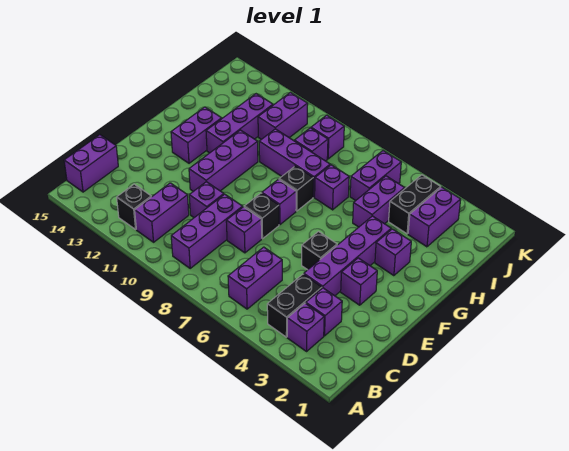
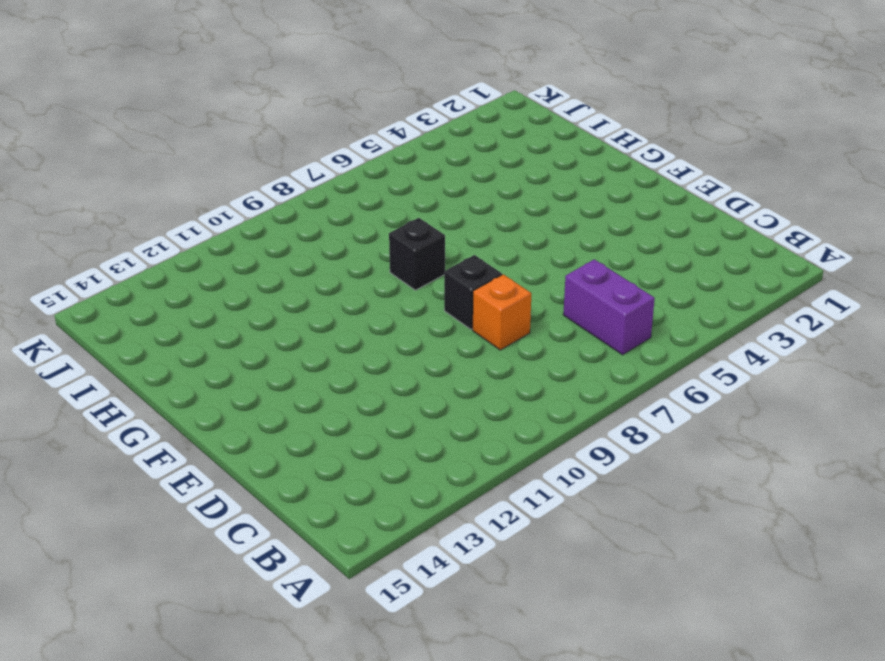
orange brick D8 level 1 -> purple brick D8 level 1
none -> purple brick B3 level 1
none -> black brick B4:C4 level 1
none -> purple brick B9:D9 level 1

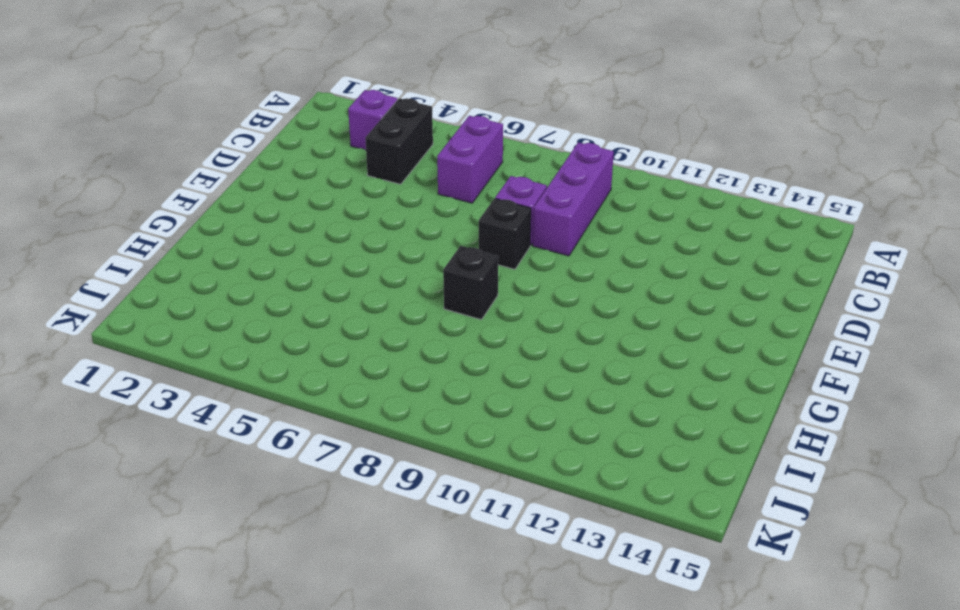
none -> purple brick B11:C11 level 1
none -> black brick B12 level 1
none -> purple brick B15:C15 level 1

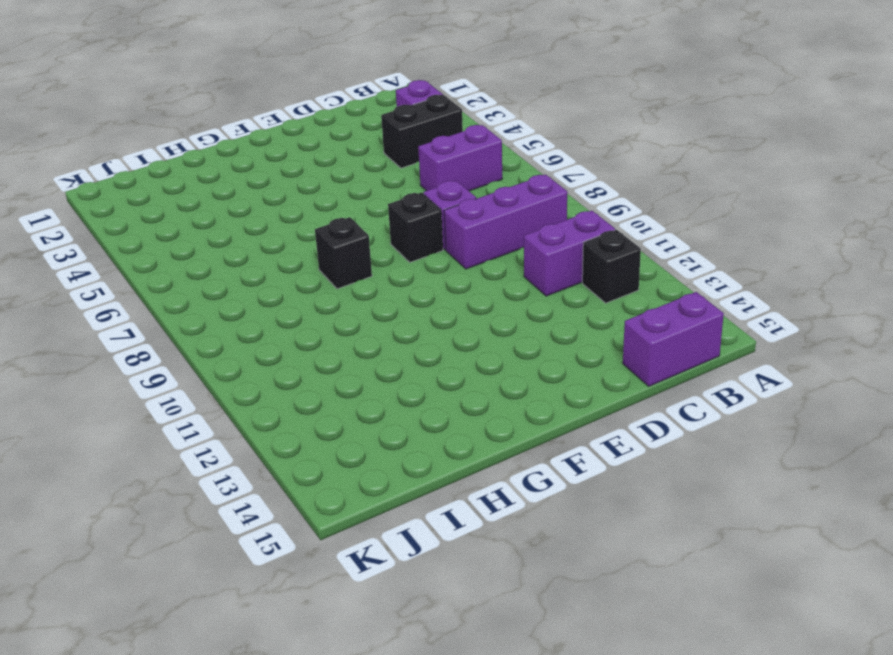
none -> purple brick C3 level 1
none -> purple brick D4:G4 level 1
none -> purple brick D10 level 1

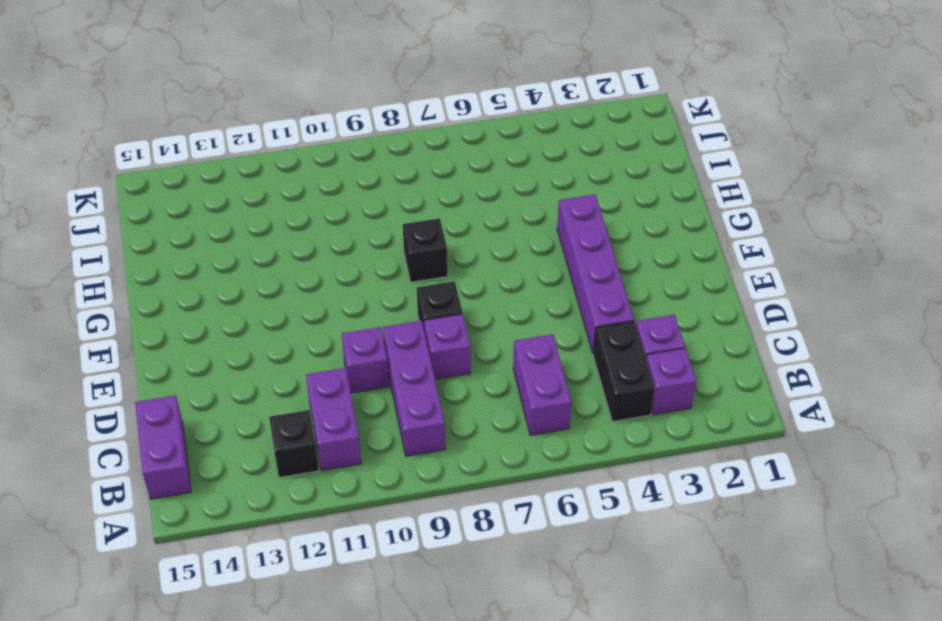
none -> purple brick E3 level 1
none -> black brick E5 level 1
none -> purple brick E11:G11 level 1

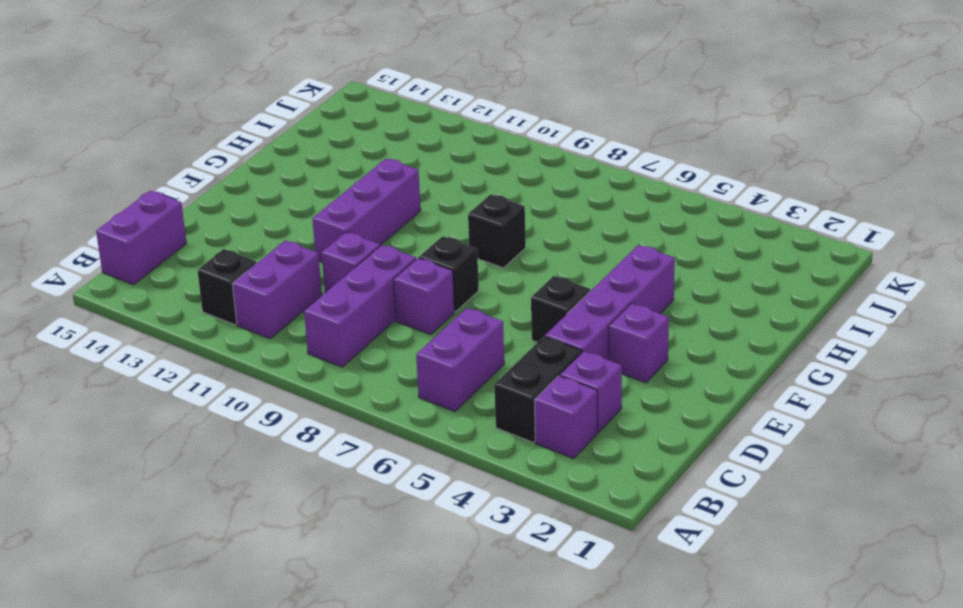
none -> purple brick F8 level 1
none -> purple brick F13:G13 level 1
none -> purple brick G3 level 1

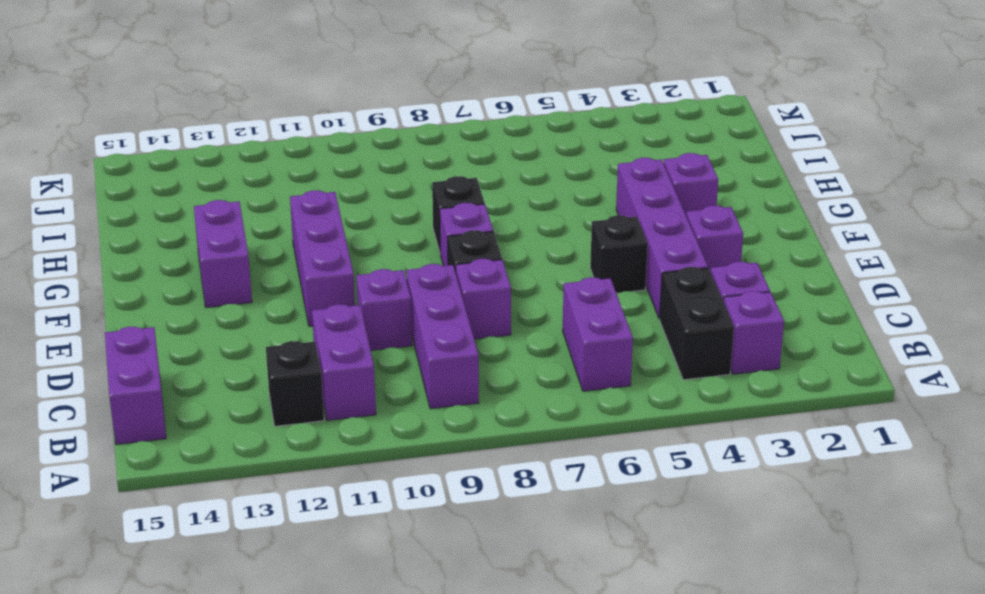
none -> purple brick G12:I12 level 1
none -> purple brick H5:I5 level 1
none -> purple brick H7 level 1

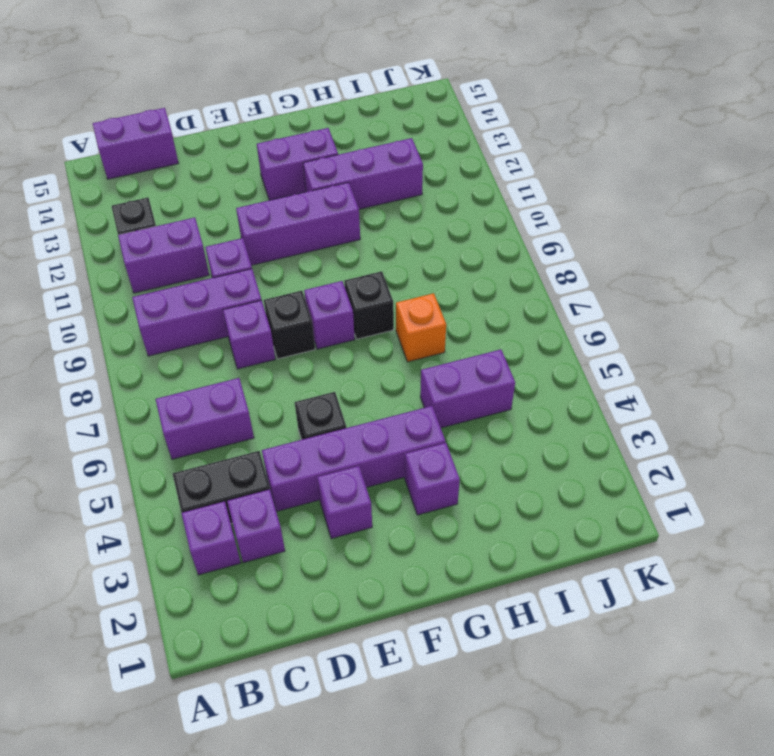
orange brick H7 level 1 -> purple brick H7 level 1
none -> purple brick H8:H10 level 1
none -> purple brick I3:J3 level 1
none -> black brick I4:J4 level 1

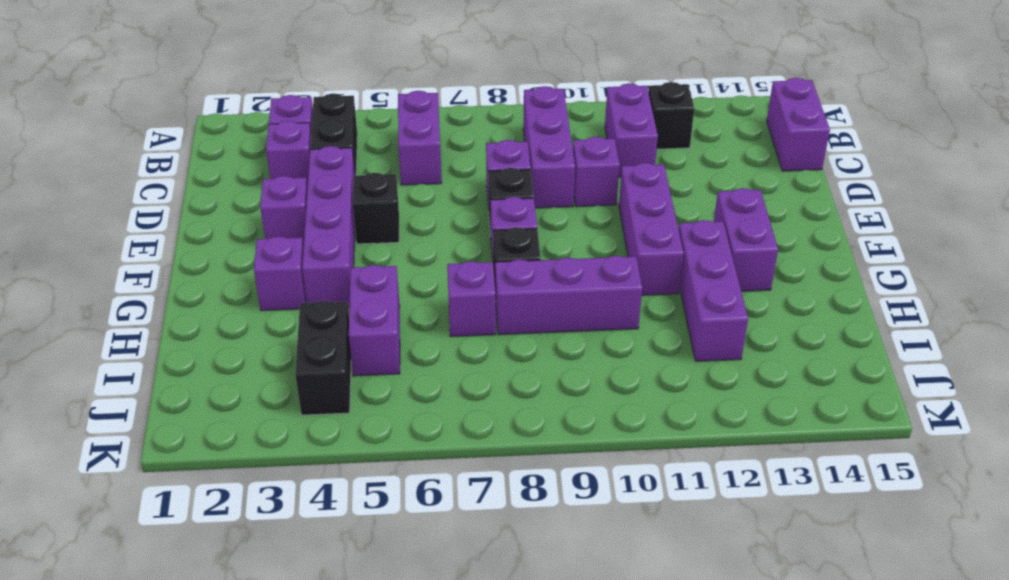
none -> purple brick I3:J3 level 1
none -> purple brick I6:J6 level 1
none -> purple brick I9 level 1

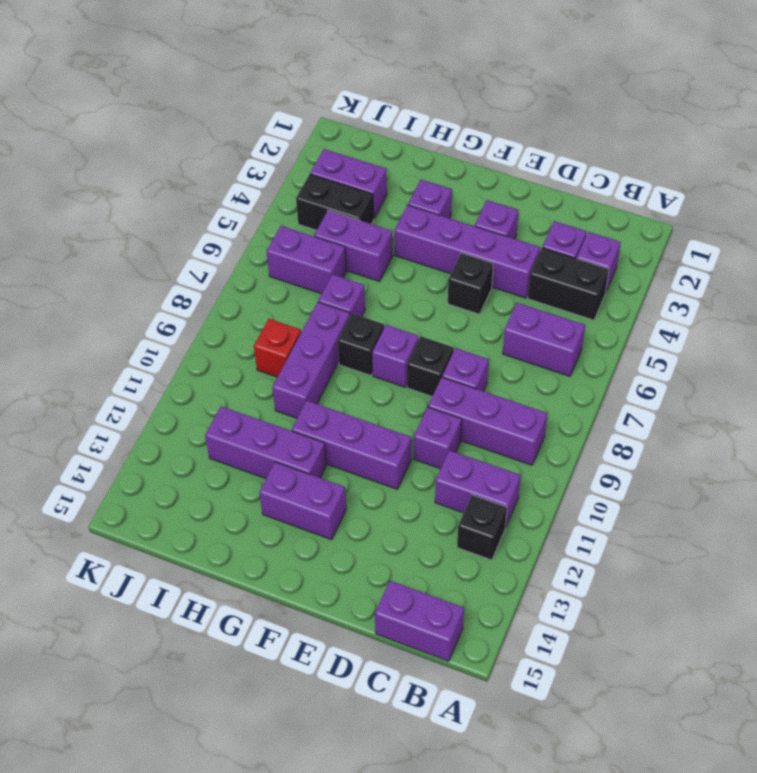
red brick I9 level 1 -> purple brick I9 level 1
none -> purple brick I11:J11 level 1
none -> purple brick J9 level 1

